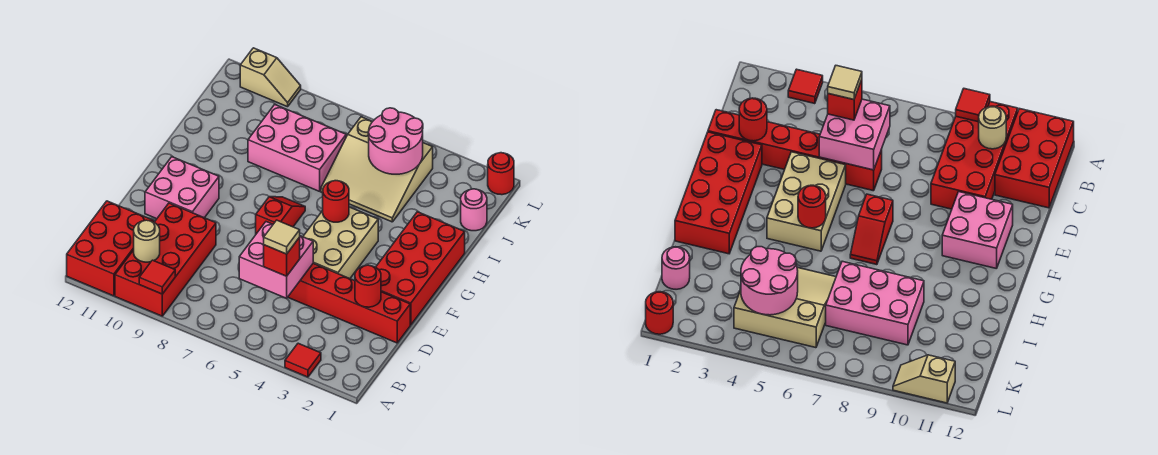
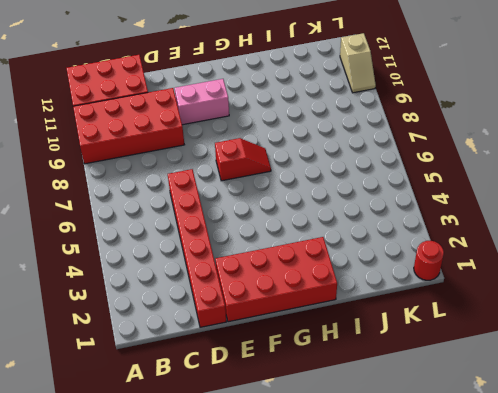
pink brick E10:F10 level 1 -> pink brick E10:F11 level 1
none -> red tile A3 level 1
none -> tan brick E4:G5 level 1
none -> tan slope I4:K6 level 1 top K

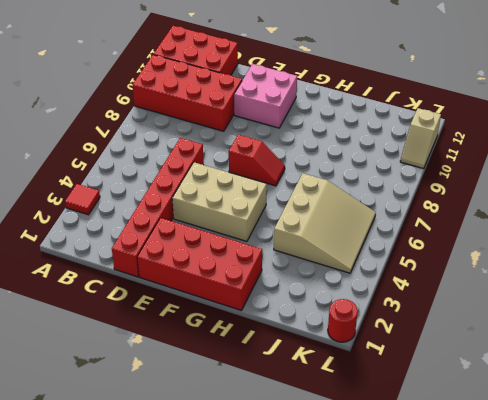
tan slope I4:K6 level 1 top I -> tan slope I4:K6 level 1 top K
none -> pink brick I7:J9 level 1
none -> pink round brick J1 level 1
none -> red tile A9 level 2

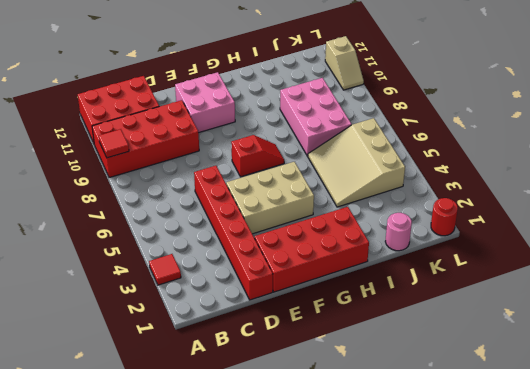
none -> tan round brick B10 level 2
none -> pink brick C5:D6 level 2
none -> red round brick D2 level 2

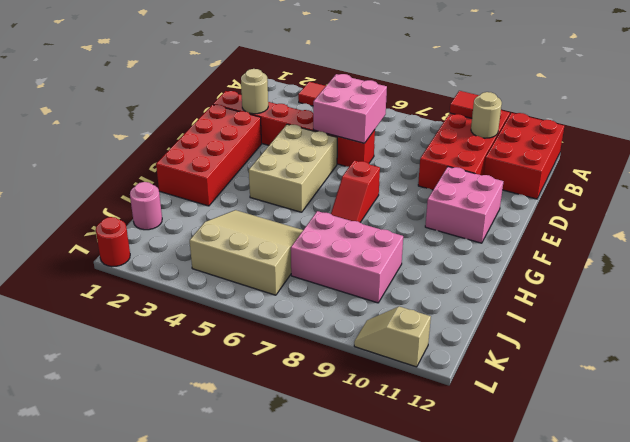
tan round brick D2 level 2 -> red round brick D2 level 2
none -> red round brick G5 level 2
none -> pink round brick J4:K5 level 2
none -> red brick C5 level 3

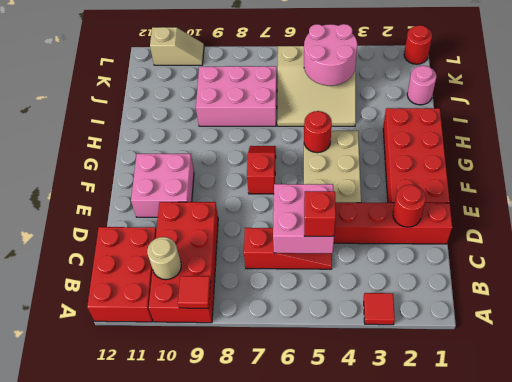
red slope C5:C7 level 1 top 7 -> none
none -> tan tile C5 level 4

